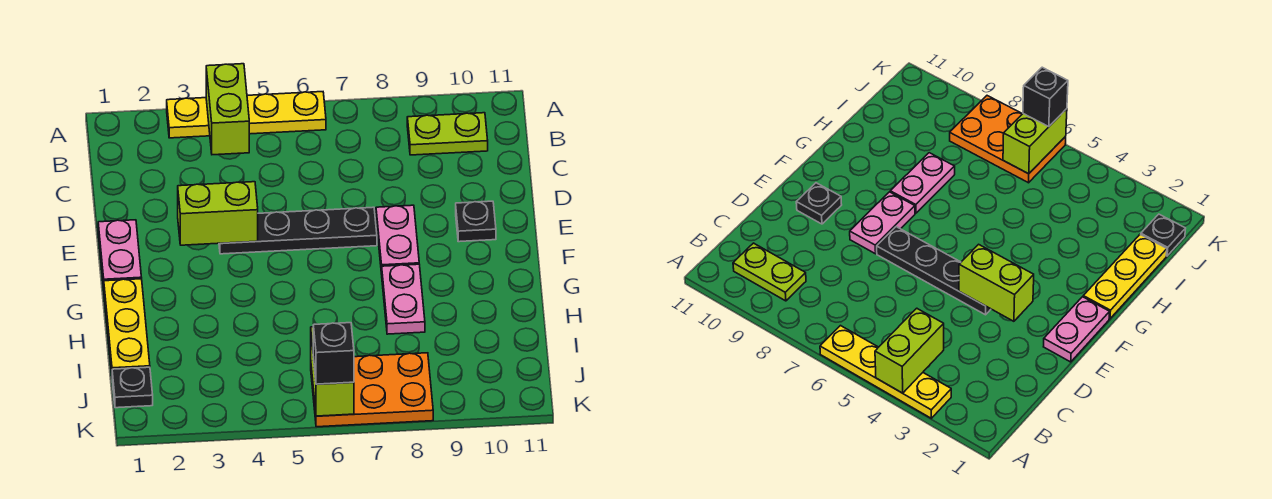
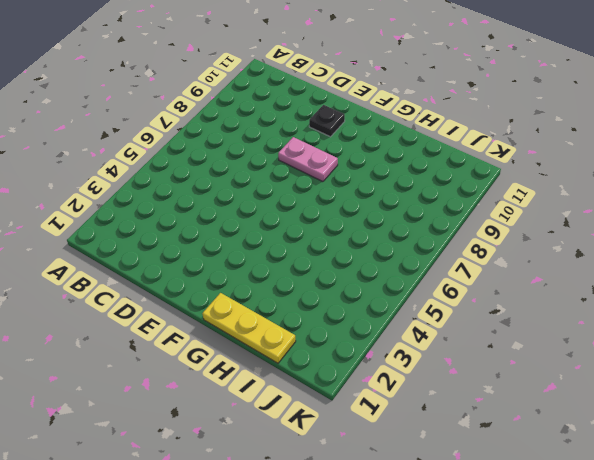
none -> yellow plate A3:A6 level 1
none -> lime plate B9:B10 level 1
none -> pink plate E1:F1 level 1

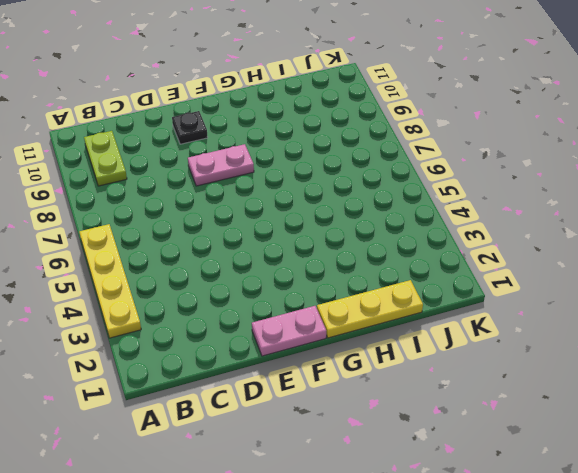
none -> black plate E4:E7 level 1
none -> pink plate G8:H8 level 1
none -> black plate J1 level 1

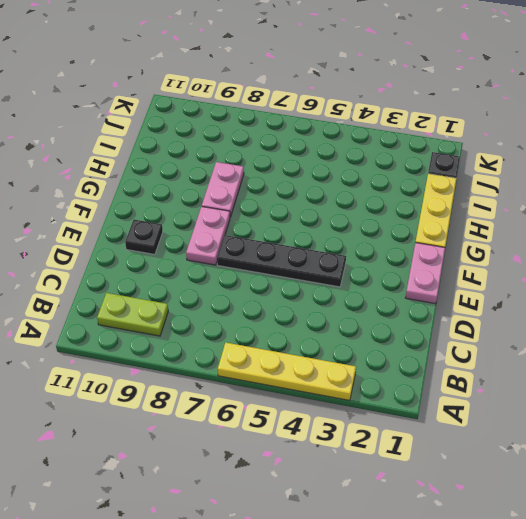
none -> orange plate J6:K8 level 1
none -> lime brick A4:B4 level 2
none -> lime brick E3:E4 level 2

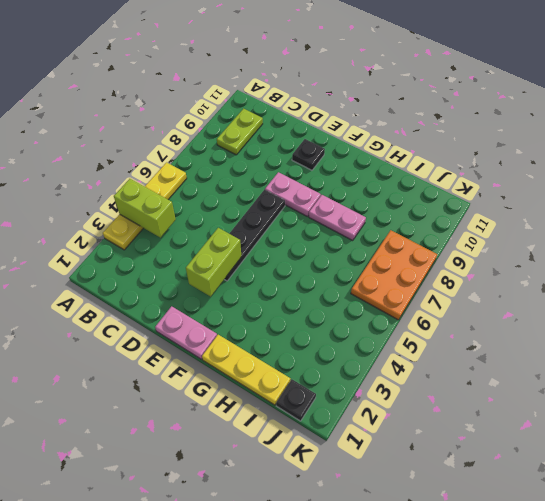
none -> lime brick J6:K6 level 2
none -> black brick K6 level 3

